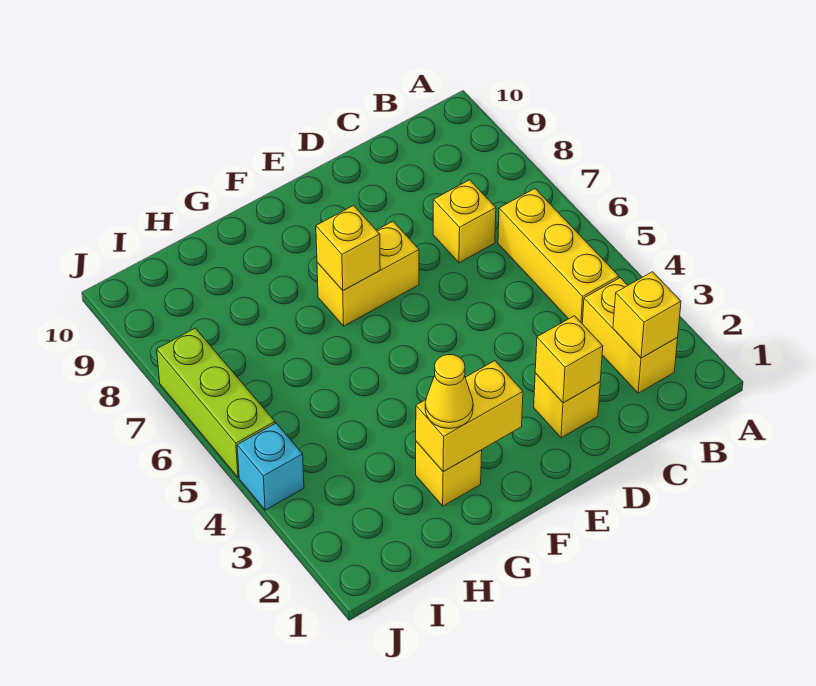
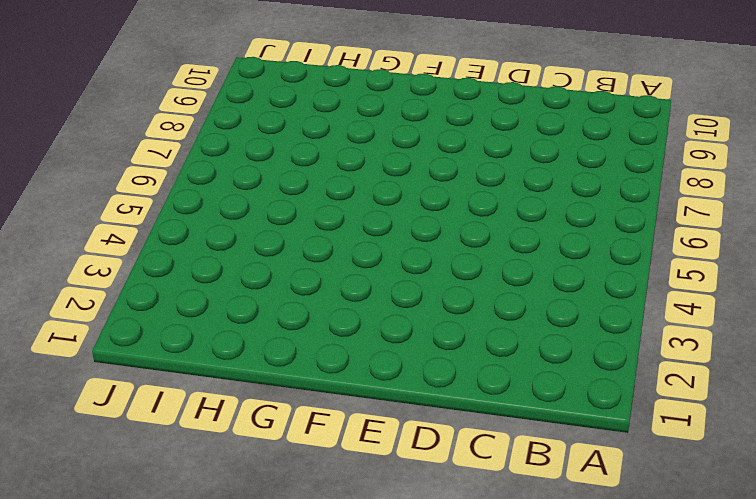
none -> yellow brick B2:B3 level 1
none -> yellow brick B4:B6 level 1
none -> yellow brick C7 level 1

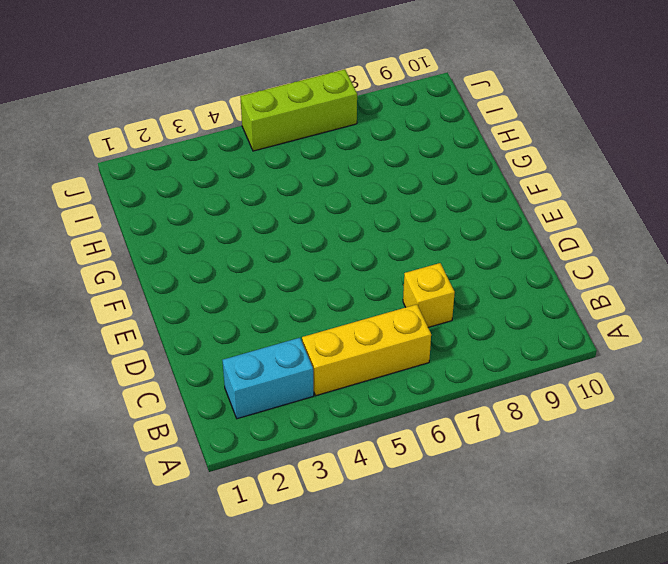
cyan brick B2:B3 level 1 -> yellow brick B2:B3 level 1
none -> yellow brick D2 level 1
none -> yellow brick E7:F7 level 1
none -> yellow brick G2 level 1

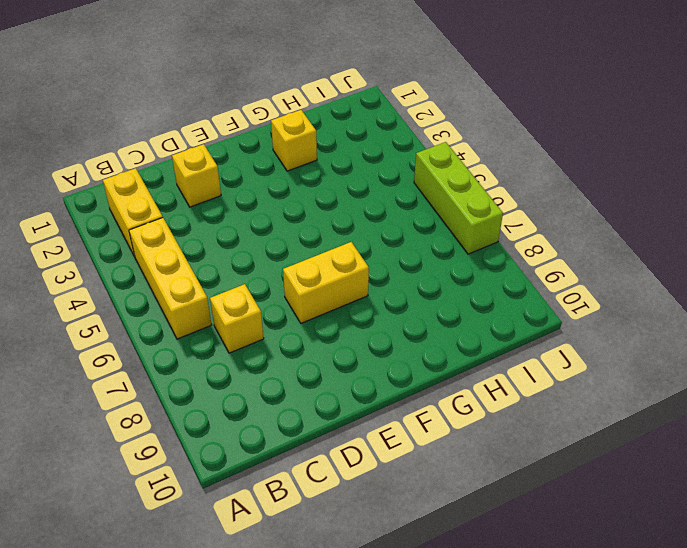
none -> cyan brick J4 level 1
none -> yellow brick B2 level 2
none -> yellow brick D2 level 2

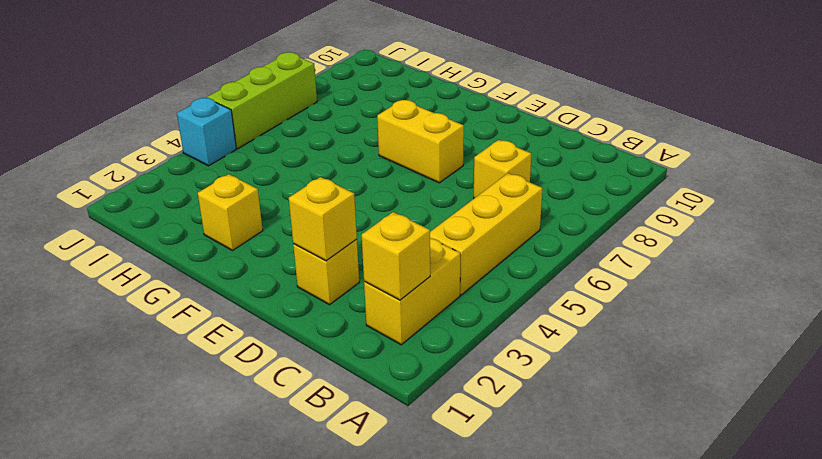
none -> yellow brick F2:G2 level 2
none -> yellow brick F7 level 2
none -> yellow cone G2 level 3

